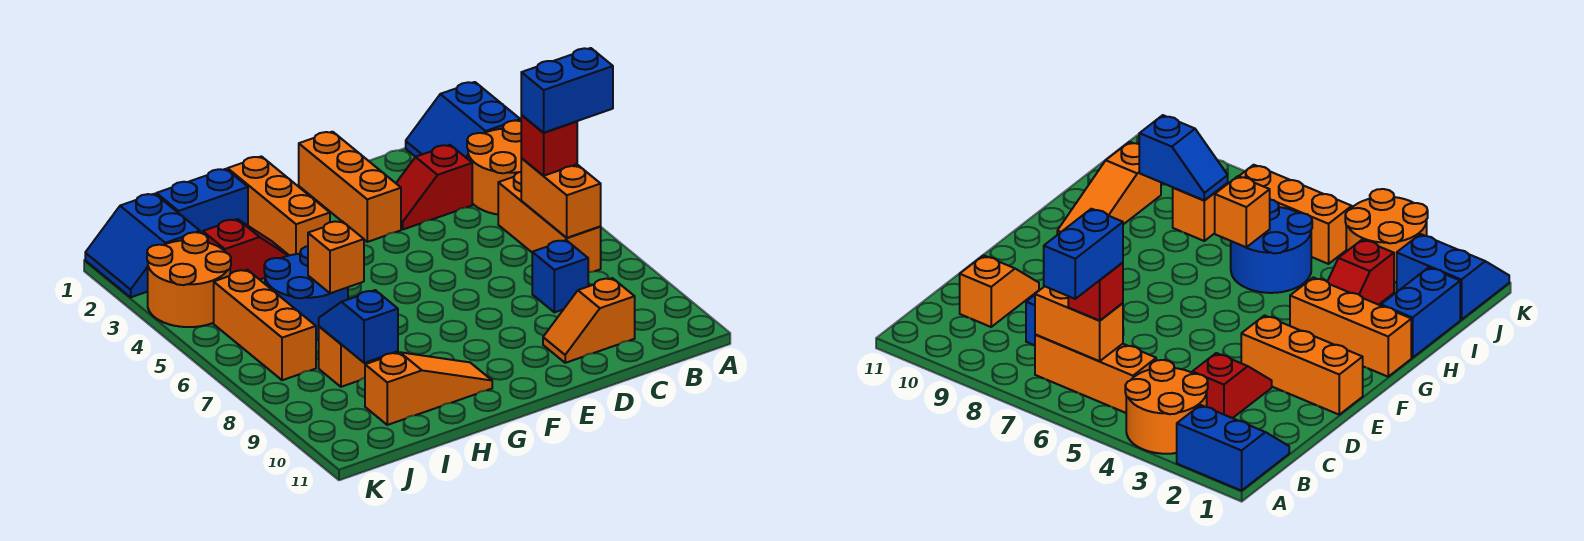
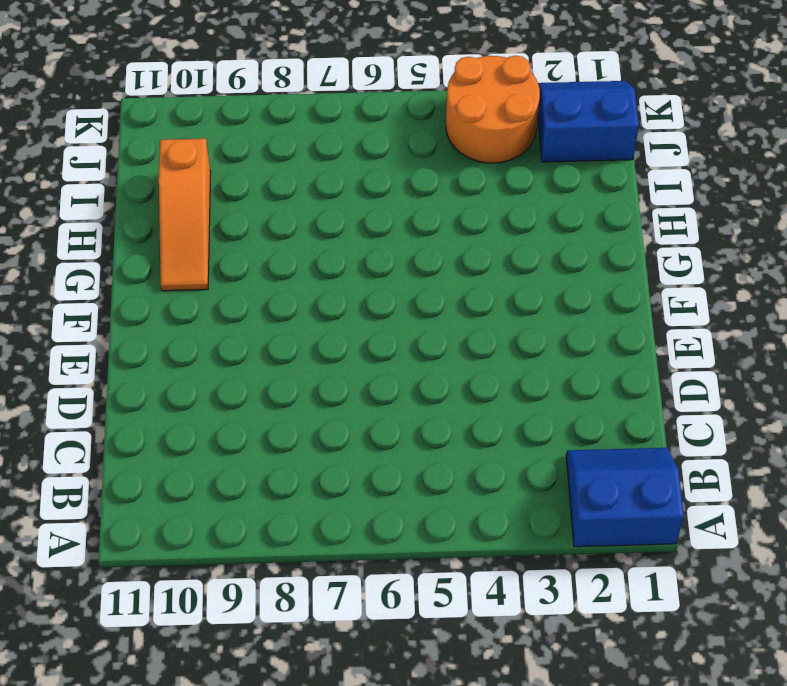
none -> orange round brick A3:B4 level 1
none -> orange brick B5:B7 level 1
none -> red slope C3:D3 level 1 top C

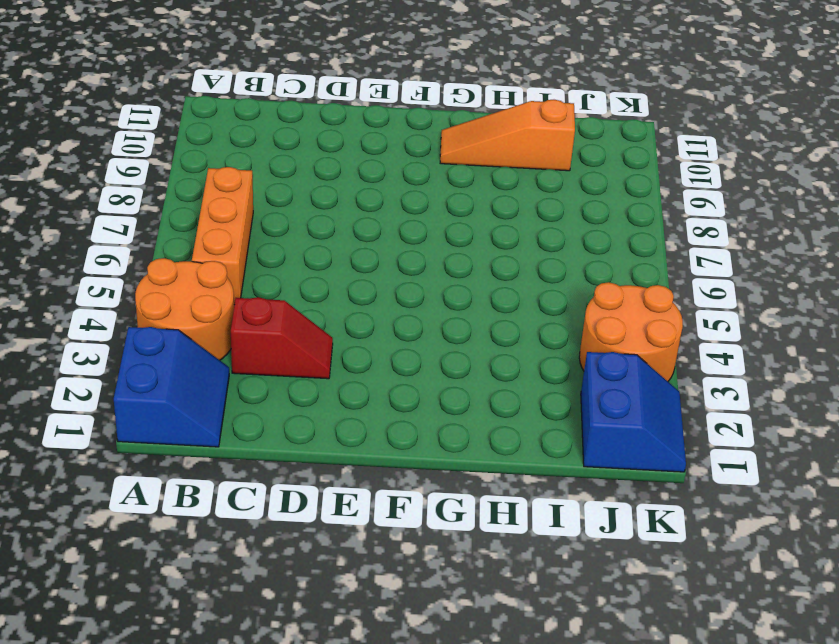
none -> blue brick C8 level 1
none -> orange slope C10:D10 level 1 top C
none -> orange brick E1:E3 level 1

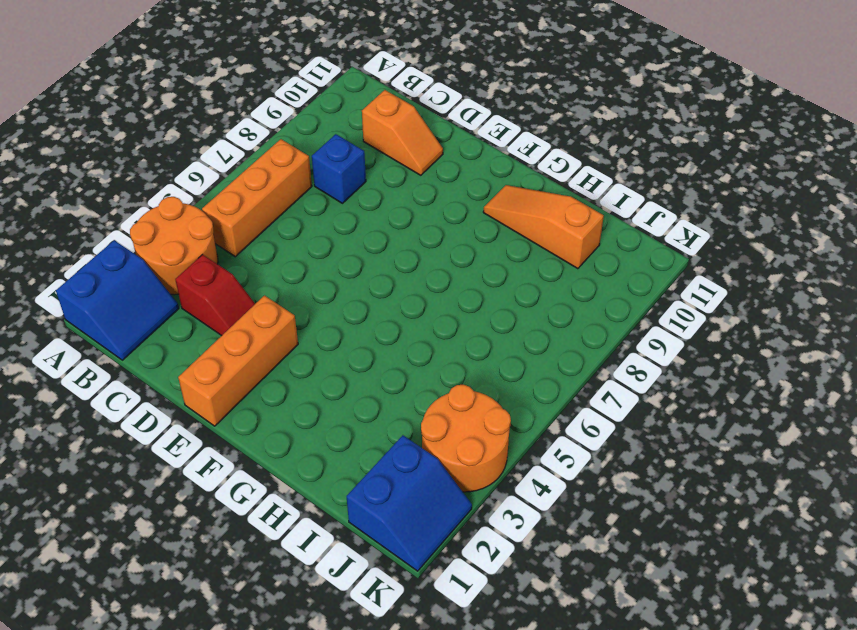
none -> orange brick G1:G3 level 1
none -> blue brick H1:I1 level 1
none -> red slope H3:I3 level 1 top I

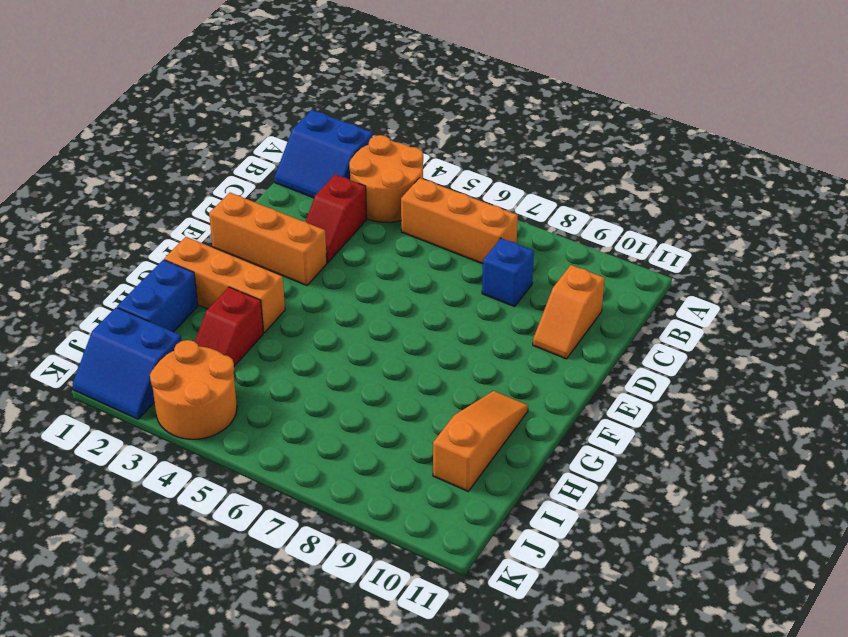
red slope H3:I3 level 1 top H -> red slope H3:I3 level 1 top I
none -> blue round brick H5:I6 level 1
none -> orange brick I8 level 1
none -> orange brick J5:J7 level 1

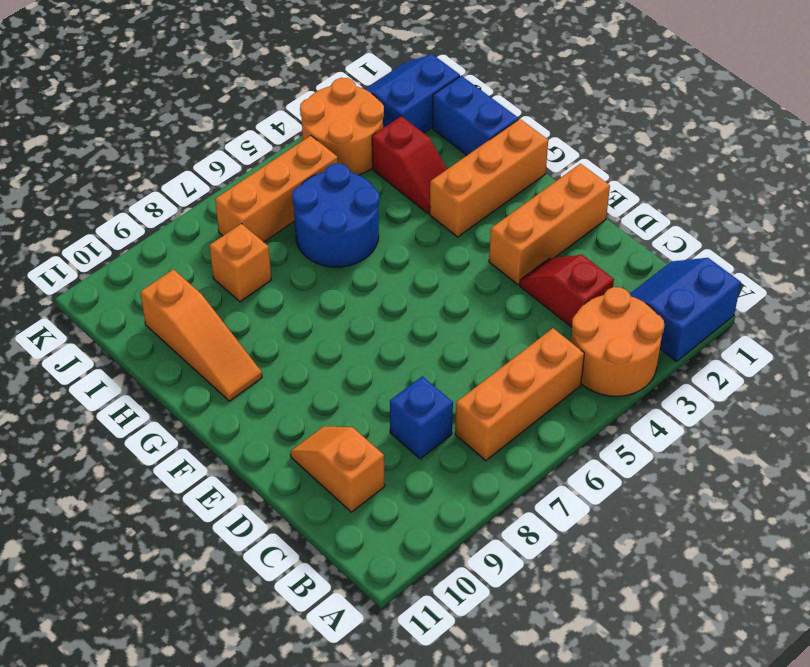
none -> orange brick B6:B7 level 2
none -> orange brick H6 level 2
none -> blue slope I8:I9 level 2 top 9

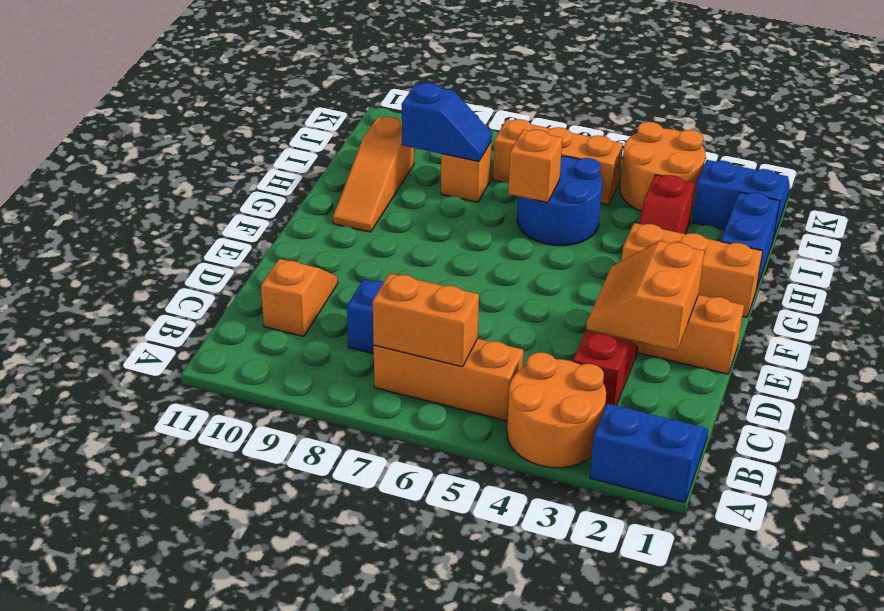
orange slope D2:E3 level 2 top 2 -> none
none -> red brick B6 level 3
none -> blue brick A6:B6 level 4

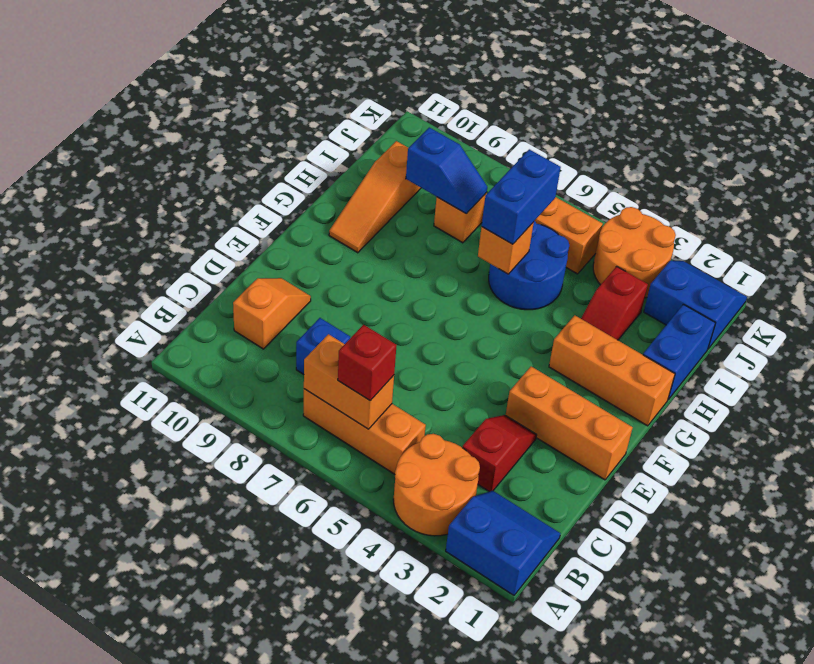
blue brick H6:I6 level 3 -> blue brick A6:B6 level 4

